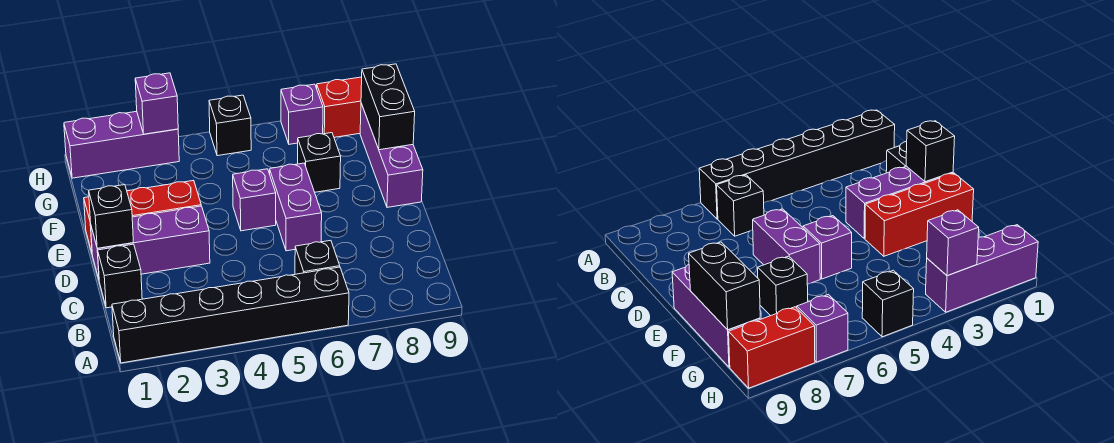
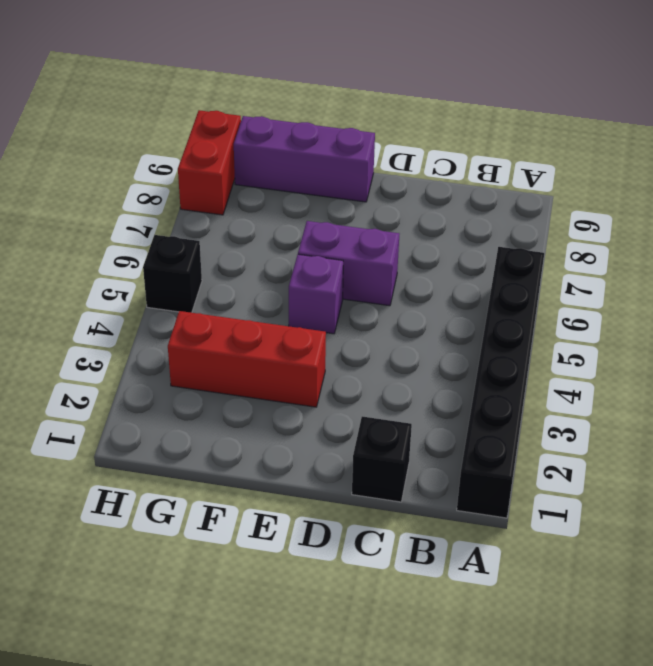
red brick E3:G3 level 1 -> red brick E1:E3 level 1
none -> black brick B6 level 1
none -> purple brick D1:D3 level 1
none -> black brick F7 level 1

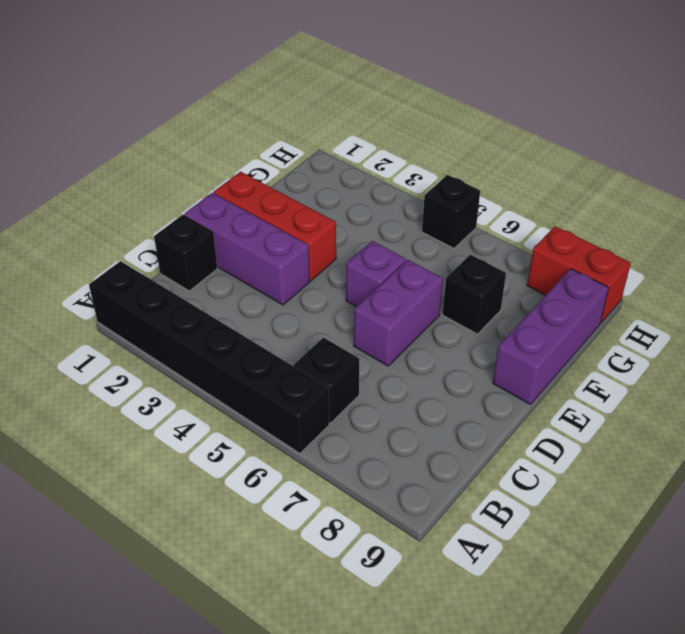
none -> purple brick H1:H3 level 1
none -> purple brick H7 level 1
none -> black brick D1 level 2

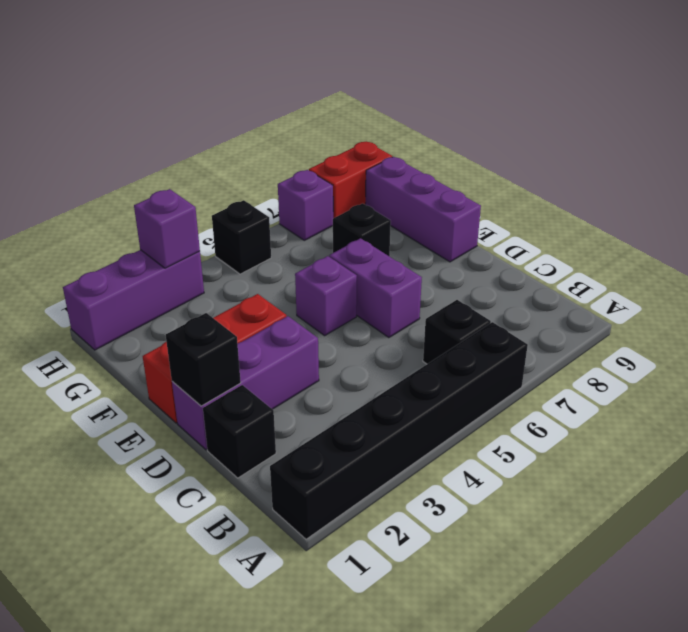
none -> black brick F9:G9 level 2

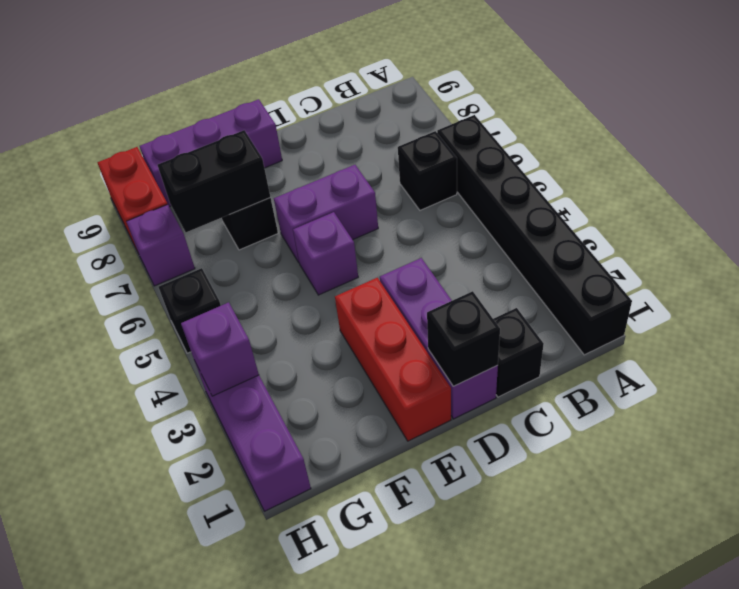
black brick F7:G7 level 2 -> black brick F9:G9 level 2

